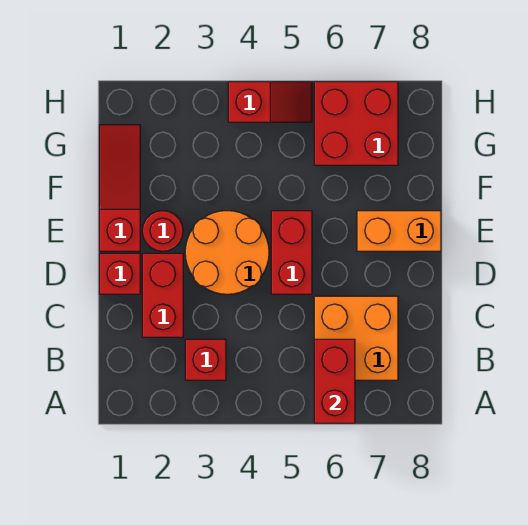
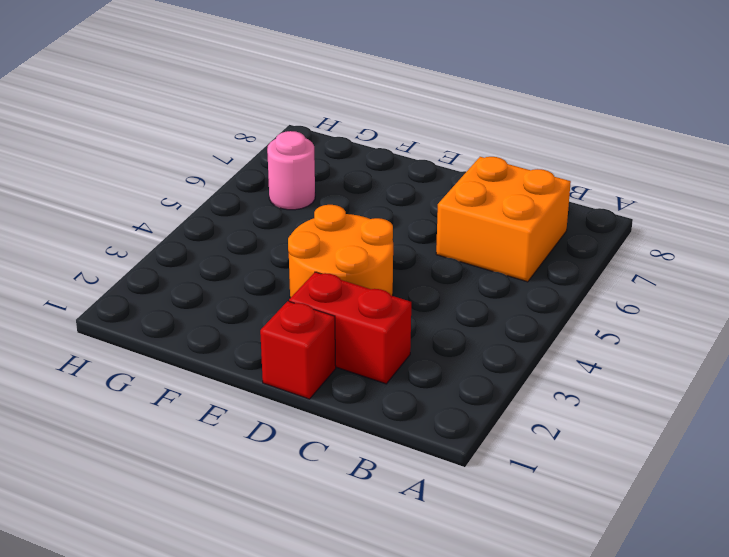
pink round brick G6 level 1 -> red brick G6:H7 level 1
none -> red brick B3 level 1
none -> red brick D5:E5 level 1
none -> red slope E1:G1 level 1 top E

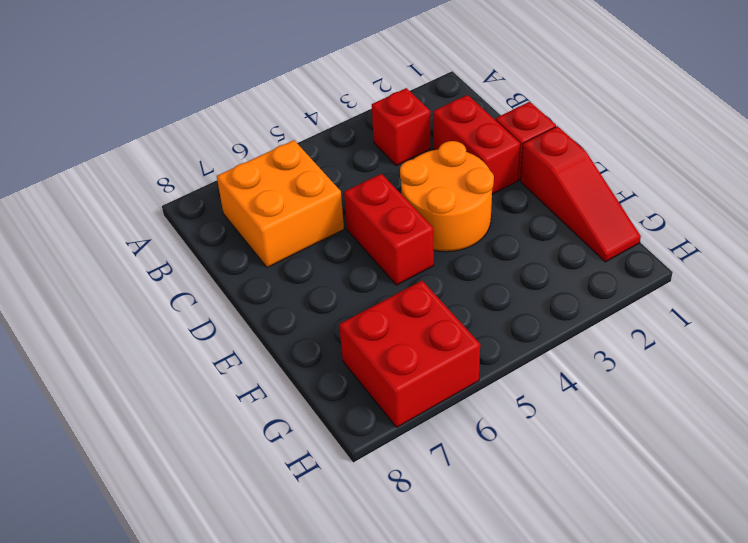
none -> red round brick E2 level 1
none -> orange brick E7:E8 level 1
none -> red slope H4:H5 level 1 top 4

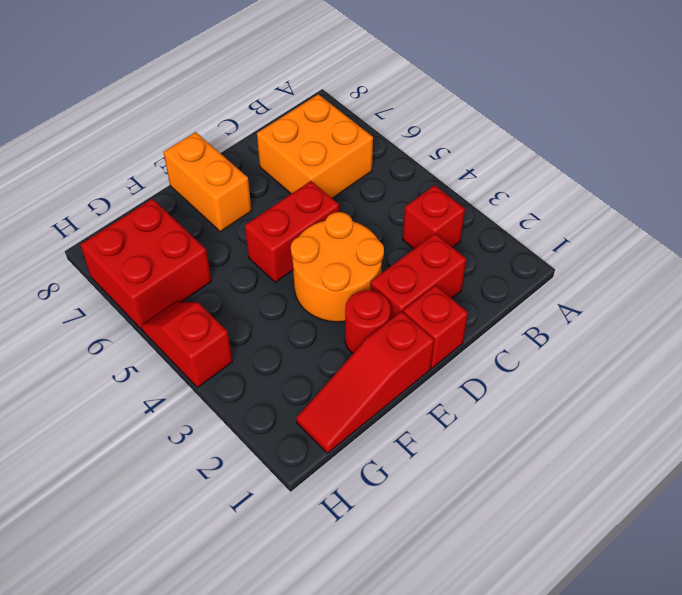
none -> red brick A6:B6 level 2

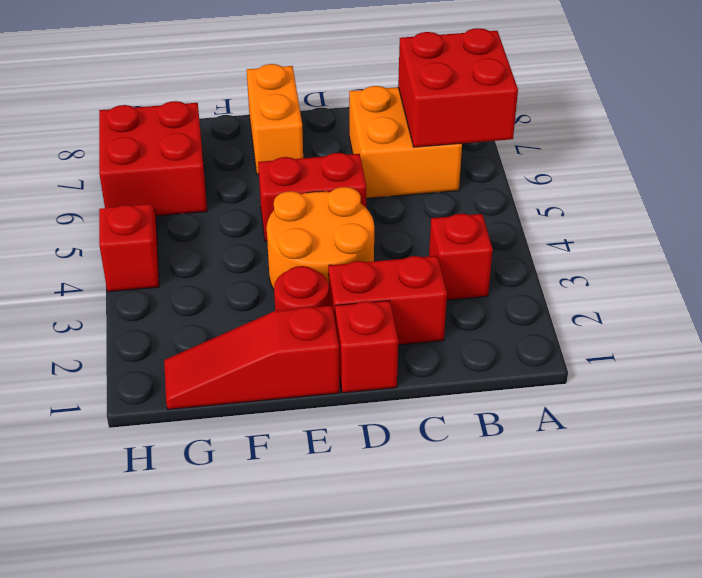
red brick A6:B7 level 2 -> red brick A6:B6 level 2

